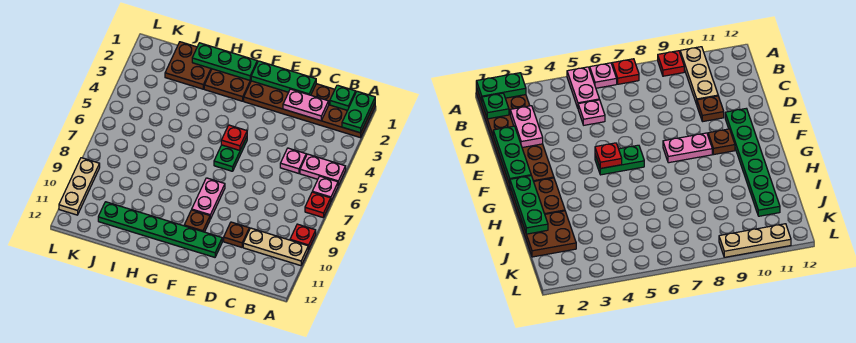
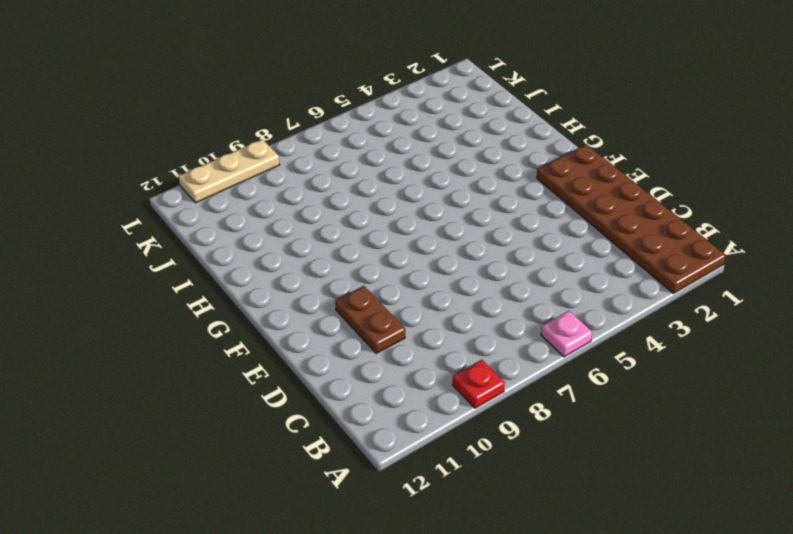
brown plate D10:E10 level 1 -> brown plate D10 level 1
none -> pink plate A5:B5 level 1
none -> red plate A7 level 1
none -> tan plate A10:C10 level 1

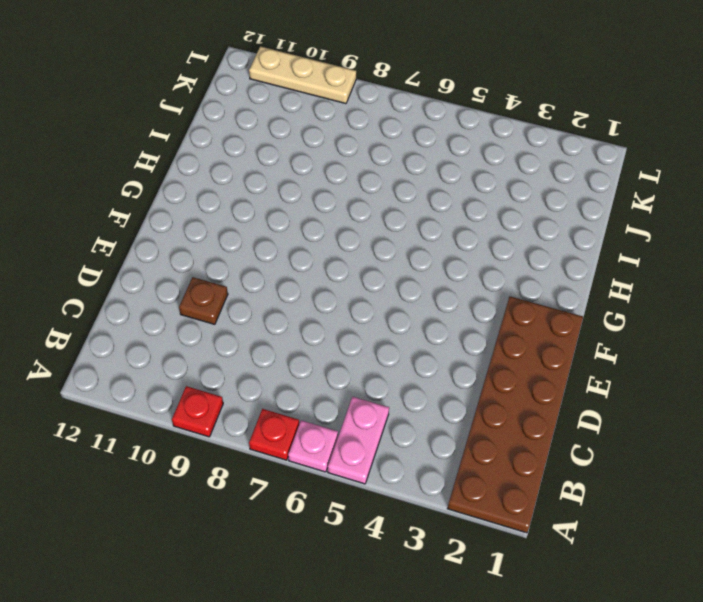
none -> tan plate A10:C10 level 1
none -> pink plate C5 level 1
none -> green plate E11:J11 level 1

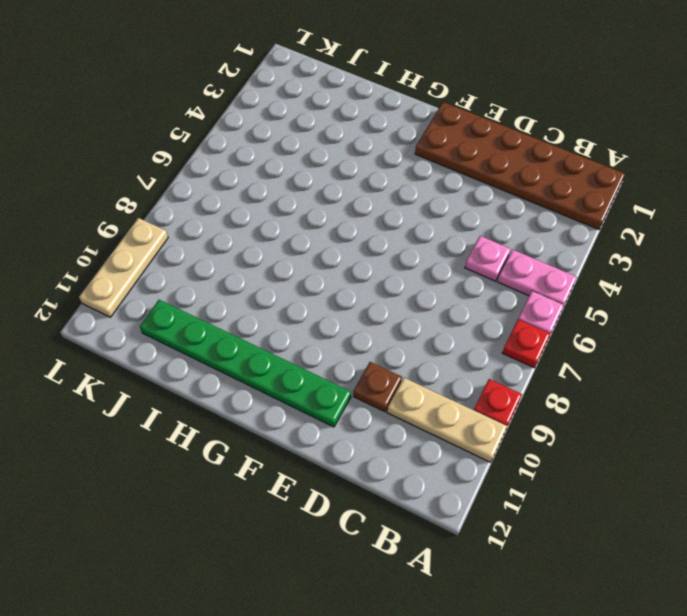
none -> green plate F5:F6 level 1
none -> pink plate F8:F9 level 1
none -> brown plate F10 level 1

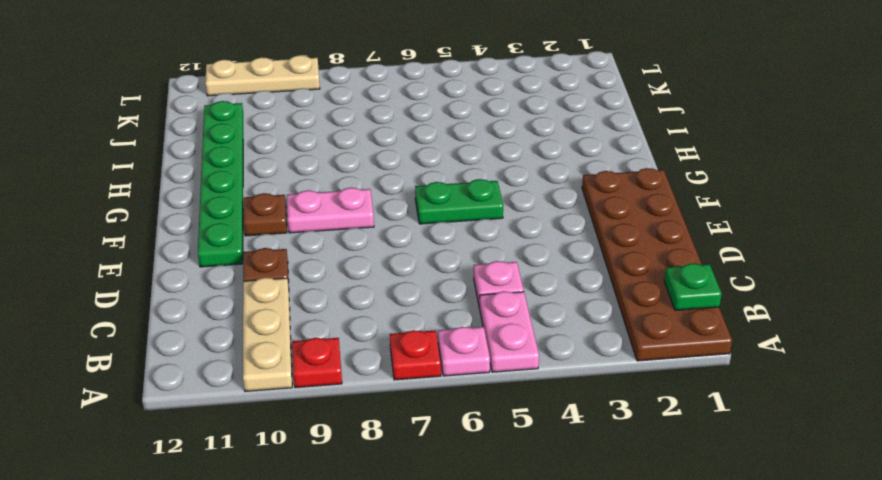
none -> brown plate G1:H2 level 1
none -> brown plate I1:J2 level 1
none -> green plate A1:A2 level 2

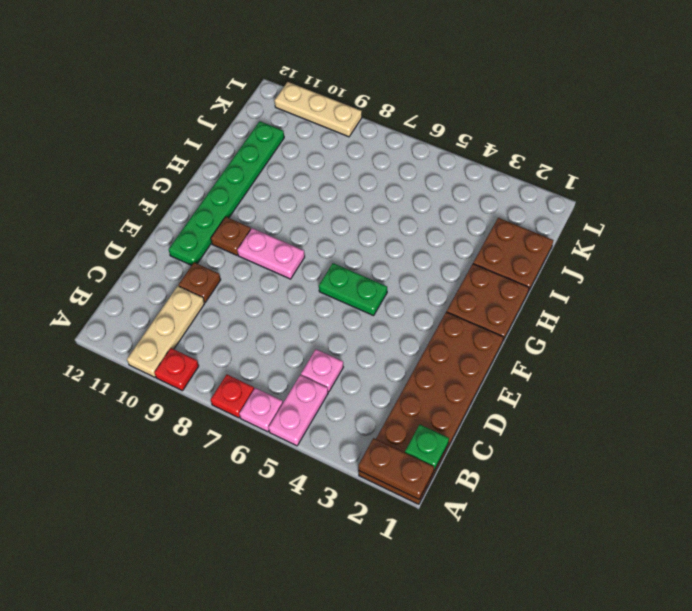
brown plate A1:A2 level 2 -> green plate A1:A2 level 2
none -> pink plate C2:D2 level 2
none -> green plate D1:F1 level 2
none -> red plate F5 level 2

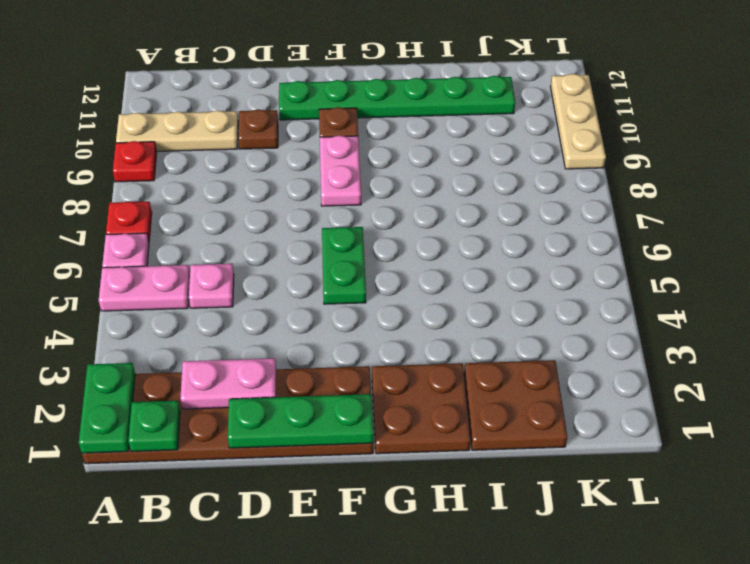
none -> red plate F5 level 2
none -> green plate G1:I1 level 2

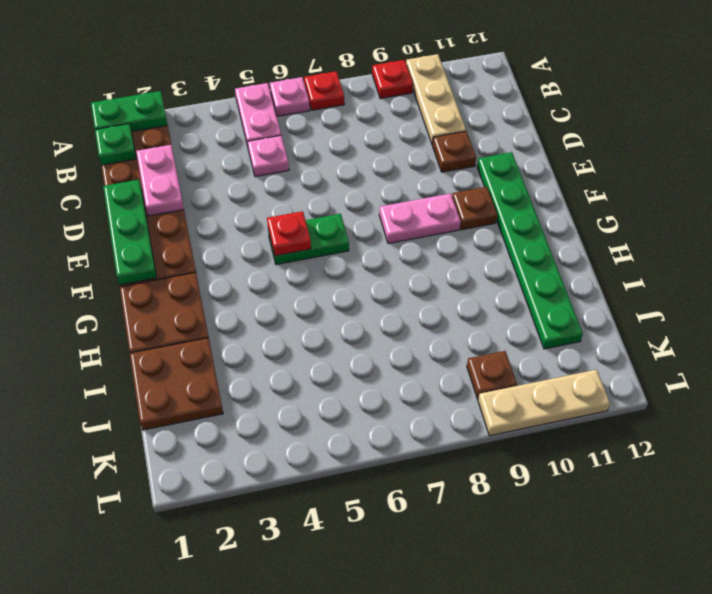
brown plate K9 level 1 -> none
none -> green plate G1:I1 level 2

